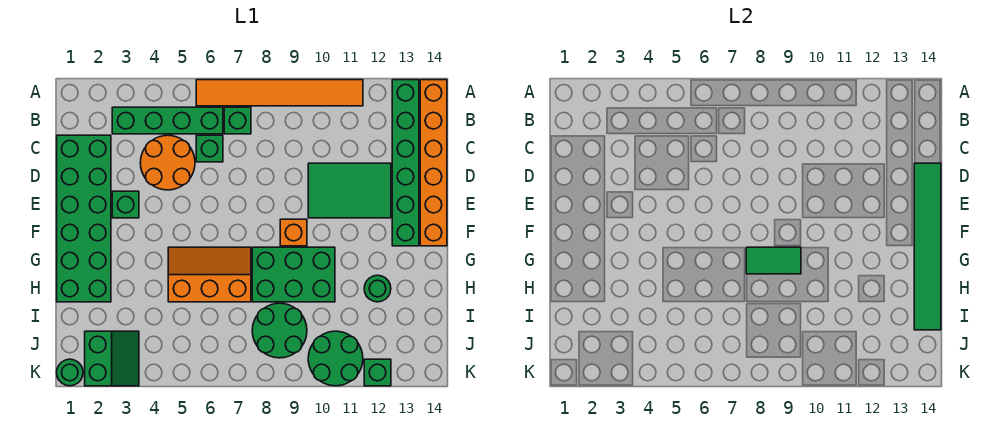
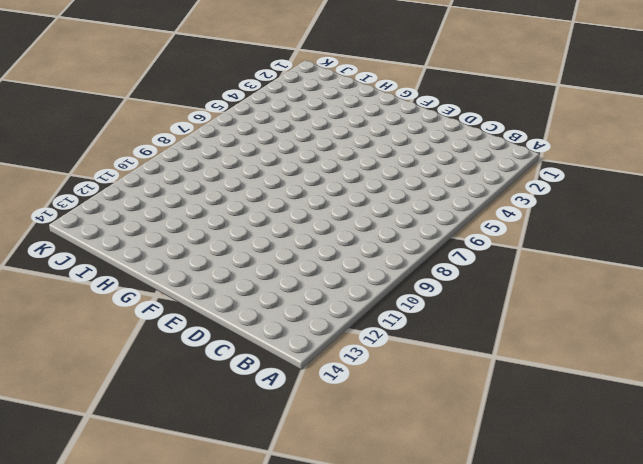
none -> orange tile A6:A11 level 1
none -> green brick A13:F13 level 1
none -> orange brick A14:F14 level 1

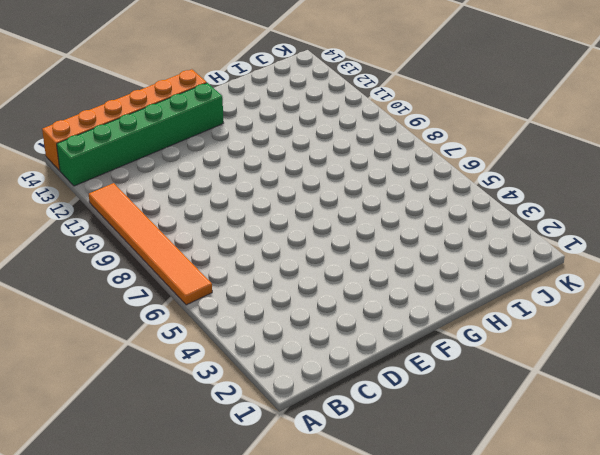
none -> green brick B3:B6 level 1
none -> green brick B7 level 1
none -> green brick C1:H2 level 1

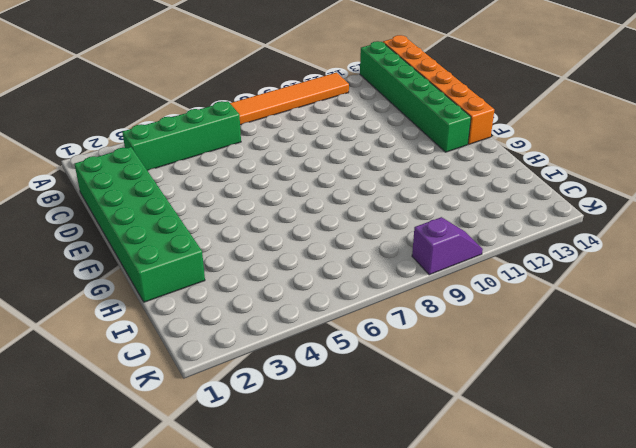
purple slope K9:K10 level 1 top 9 -> green round brick J10:K11 level 1
none -> green brick B7 level 1
none -> orange round brick C4:D5 level 1
none -> green brick C6 level 1

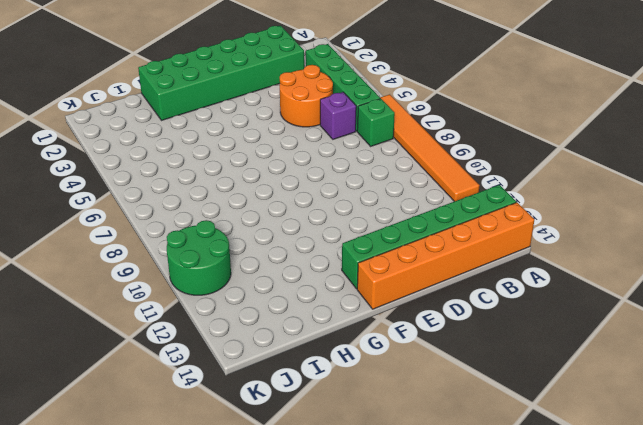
purple brick C6 level 1 -> green brick C6 level 1
none -> green tile D10:E12 level 1
none -> green brick E3 level 1
none -> orange brick F9 level 1

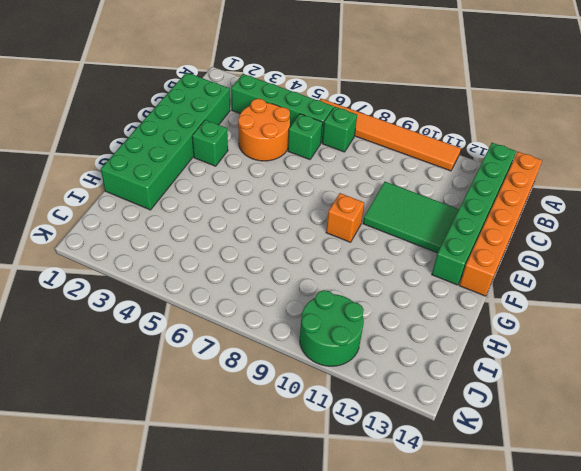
none -> orange slope G5:H7 level 1 top H
none -> green brick G8:H10 level 1
none -> green round brick H12 level 1

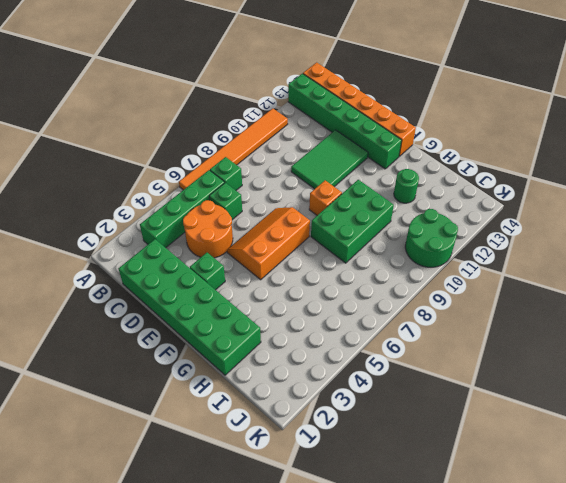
orange slope E5:F7 level 1 top F -> orange slope G5:H7 level 1 top H
none -> green round brick I8:J9 level 1
none -> green slope J2:K3 level 1 top 2
none -> green round brick K1 level 1

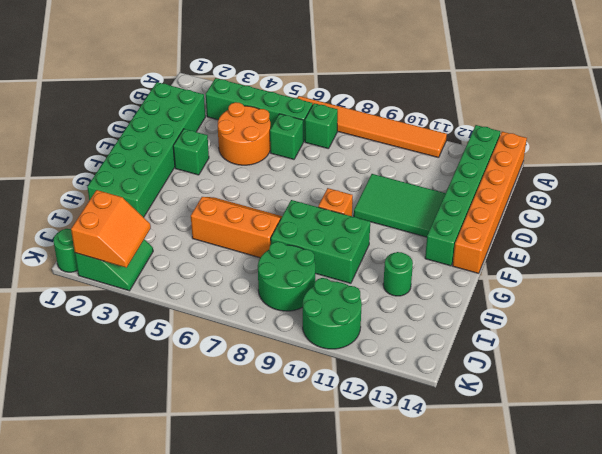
orange slope J2:K3 level 2 top 2 -> none
none -> green brick K12 level 1
none -> green tile D14:I14 level 2
none -> green tile G8:G9 level 2

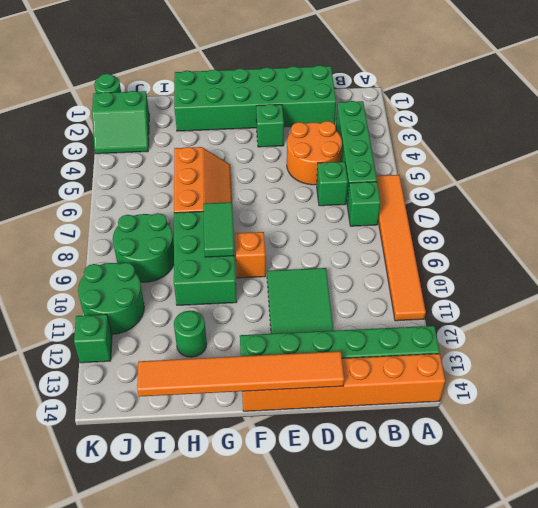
orange tile D14:I14 level 2 -> green tile D14:I14 level 2

